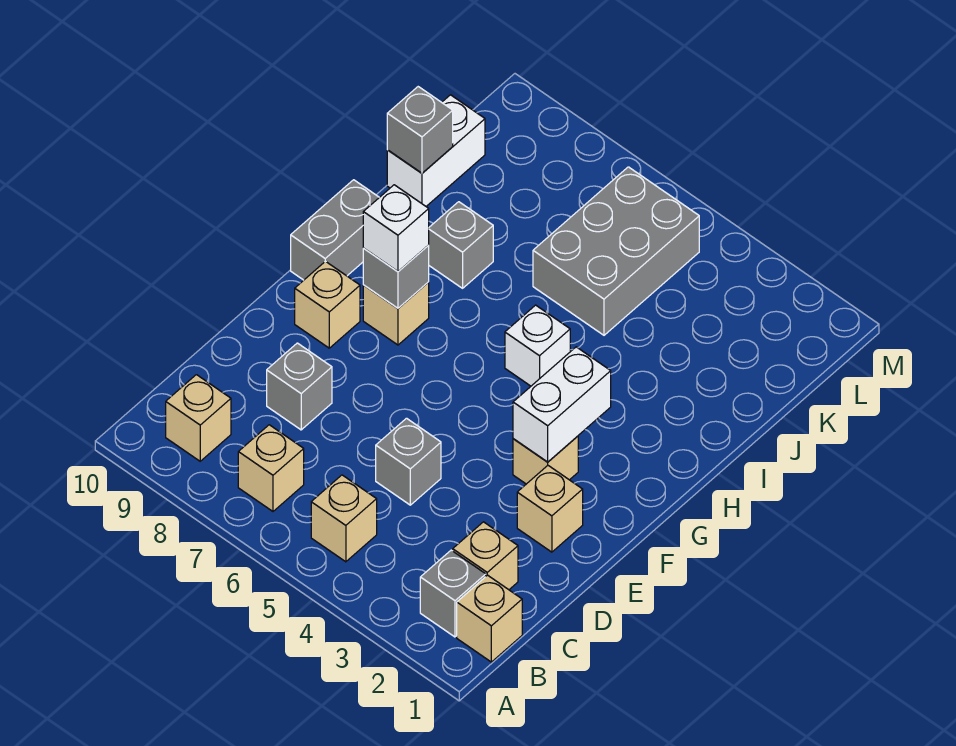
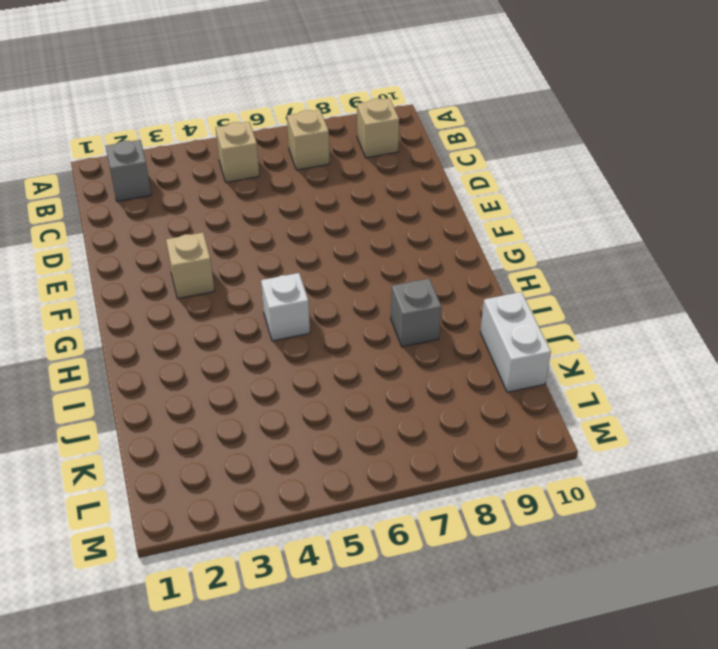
none -> tan brick B1 level 1
none -> tan brick C2 level 1
none -> grey brick D5 level 1

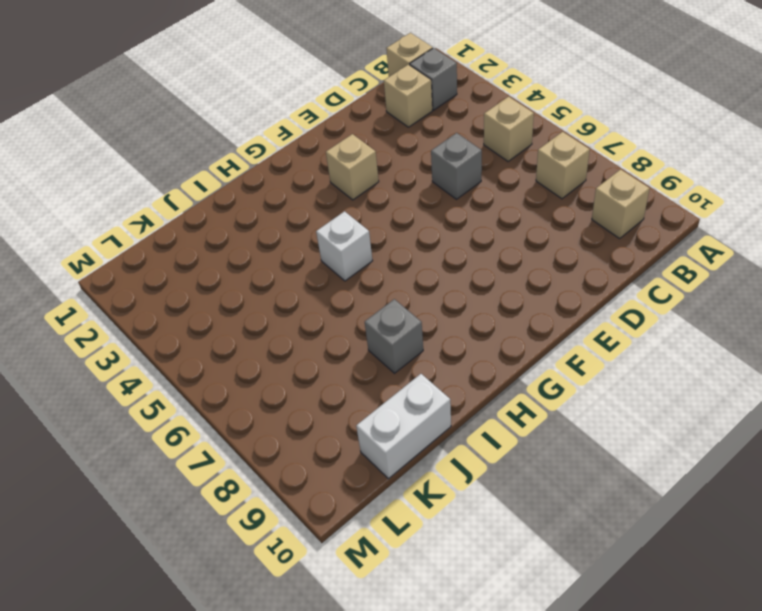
none -> grey brick D8 level 1
none -> tan brick E2 level 1
none -> tan brick F9 level 1

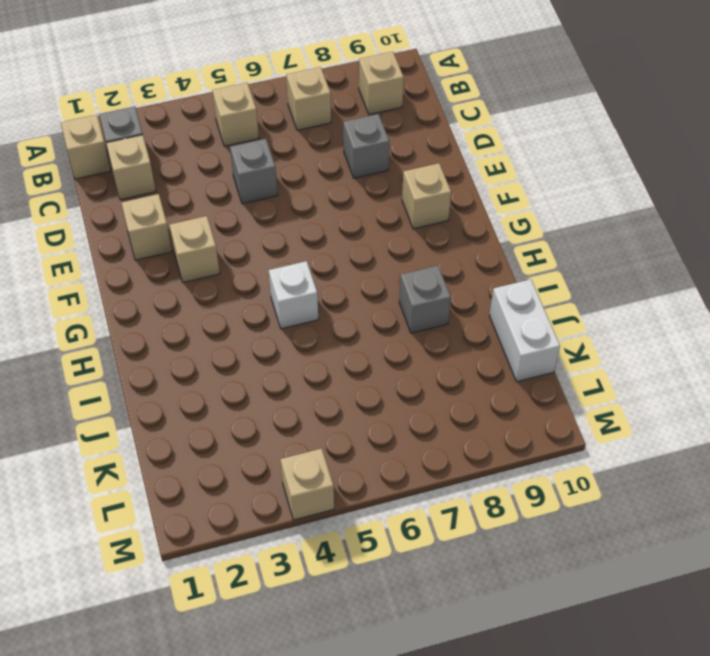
tan brick M4 level 1 -> tan brick G8 level 1
none -> grey brick G10:H10 level 1
none -> grey brick J5:L6 level 1
none -> white brick F3:G3 level 2

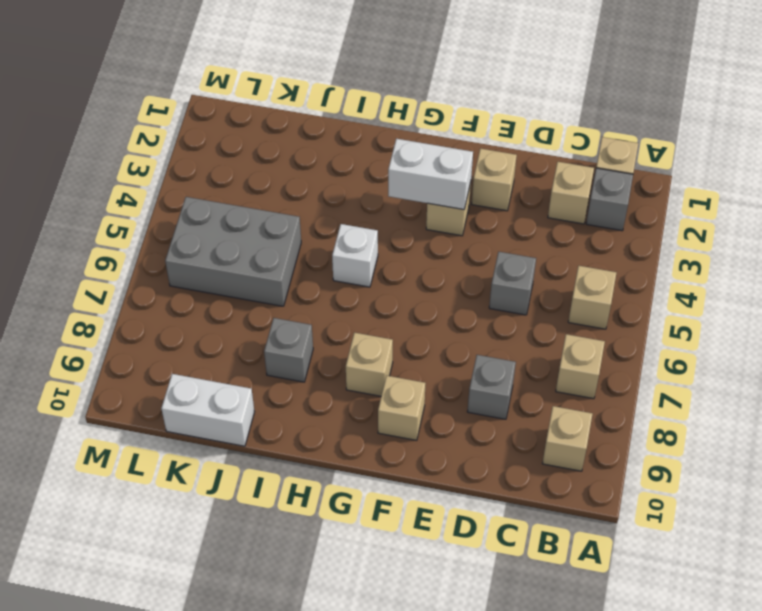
none -> grey brick G10:H10 level 1
none -> grey brick G8 level 2
none -> grey brick J10 level 2

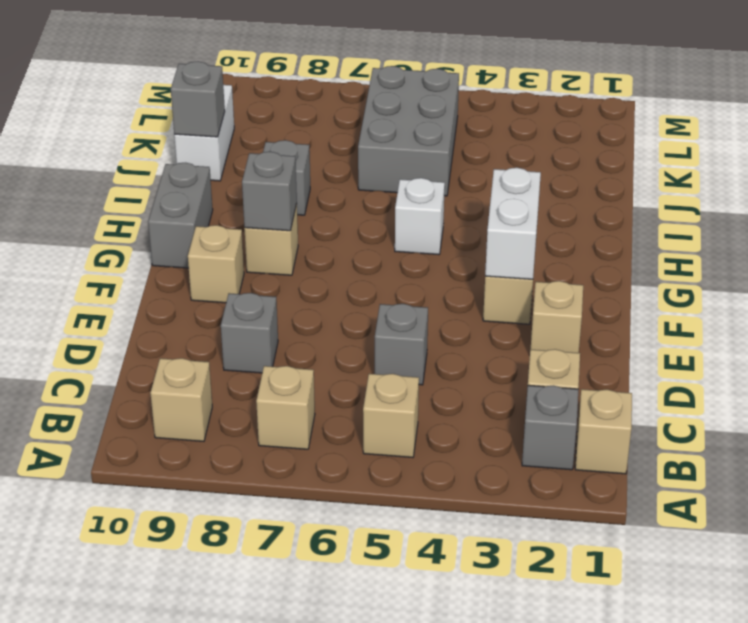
none -> white brick G8 level 3

